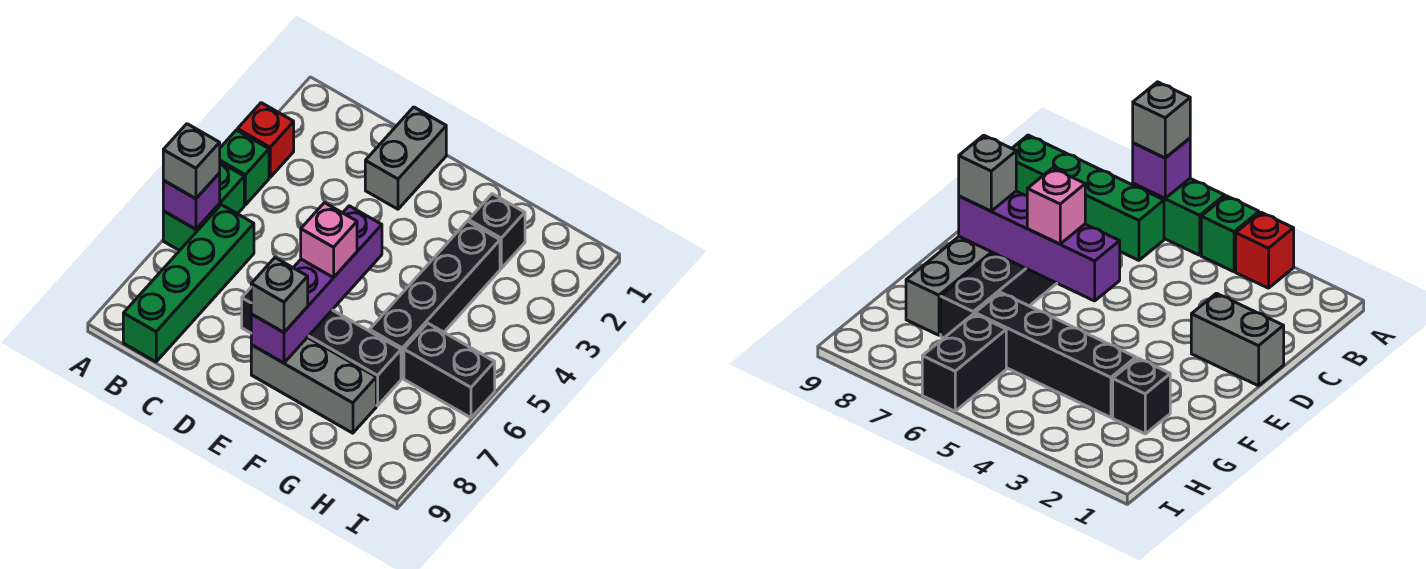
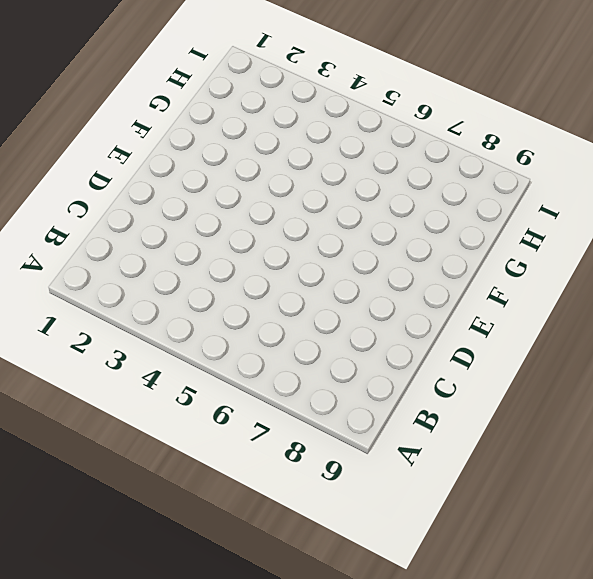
none -> red brick A3 level 1
none -> green brick A4 level 1
none -> green brick A5:A6 level 1

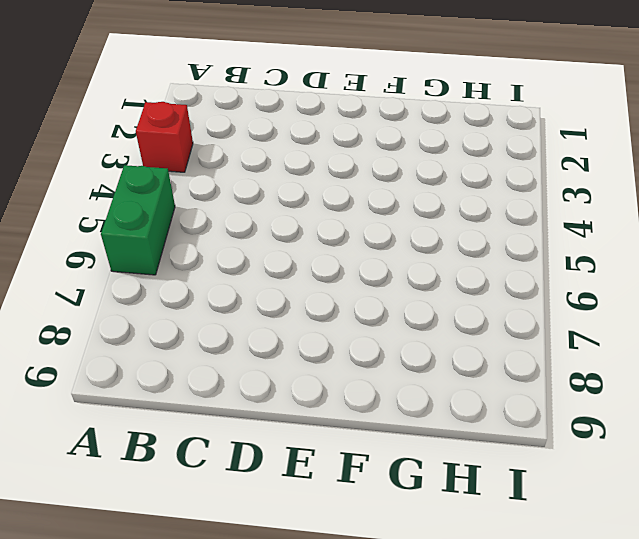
none -> green brick A4 level 1
none -> green brick B6:B9 level 1
none -> grey brick D1:D2 level 1

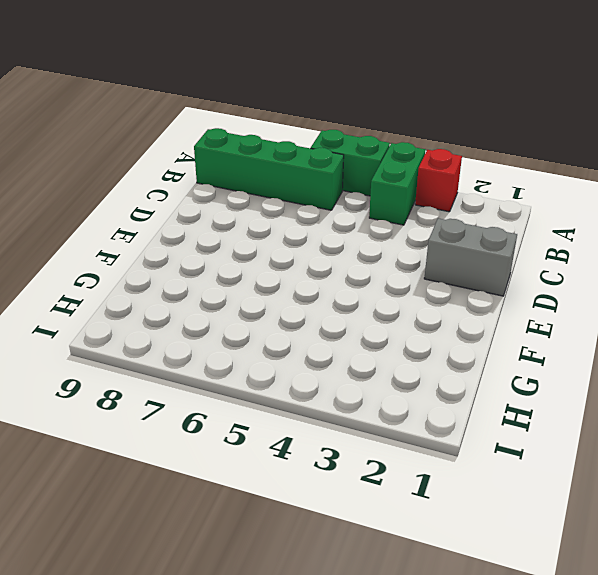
green brick A4:B4 level 1 -> green brick A4 level 1
none -> black brick D7:G7 level 1
none -> grey brick E8:G8 level 1
none -> black brick G2 level 1

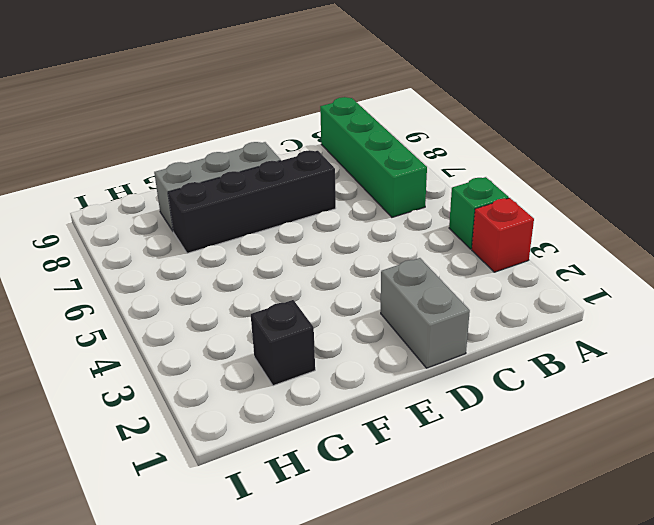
none -> green brick A5:A6 level 1
none -> black brick G3:G6 level 1
none -> black brick H6:I6 level 1

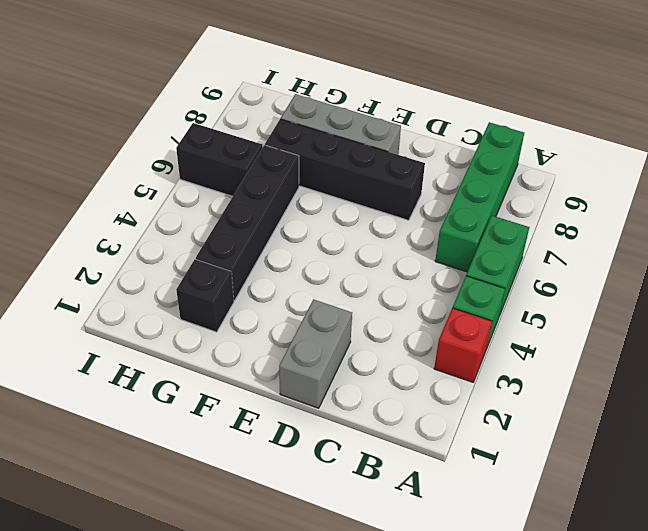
none -> purple brick A6 level 2
none -> purple brick E5:E8 level 2
none -> grey brick A6 level 3

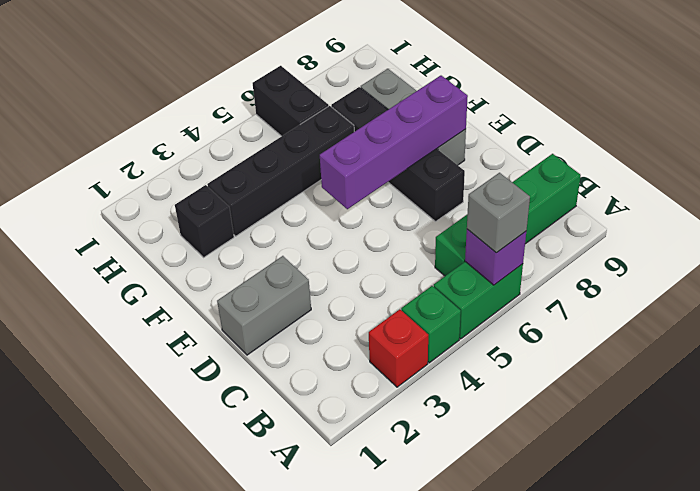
none -> pink brick E6 level 3
none -> grey brick E8 level 3

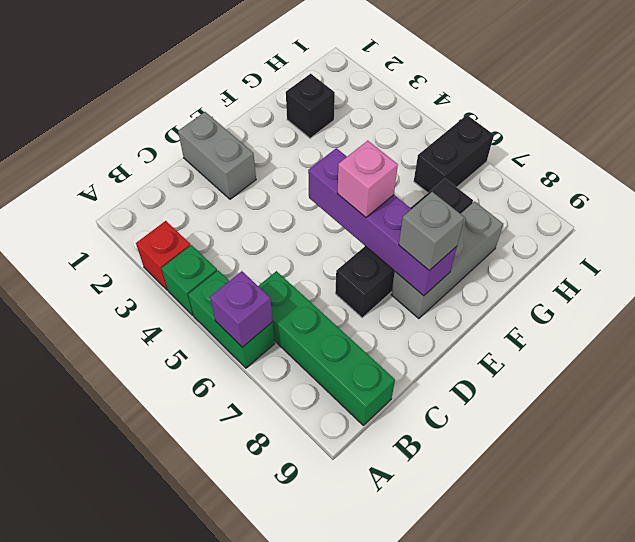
none -> black brick G3:G6 level 1
none -> grey brick A6 level 3

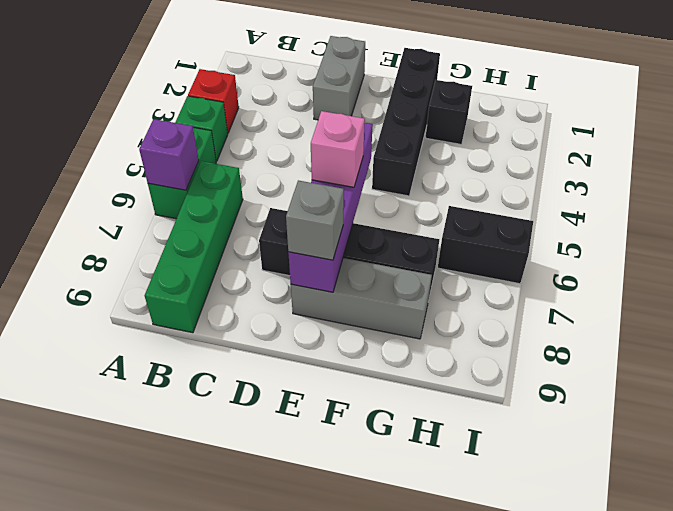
black brick F1:F4 level 1 -> black brick G3:G6 level 1
none -> grey brick A6 level 3

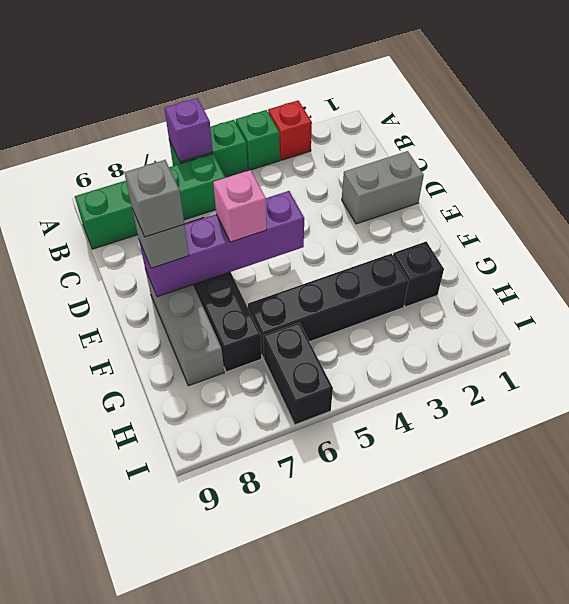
grey brick E8 level 4 -> grey brick A6 level 3

